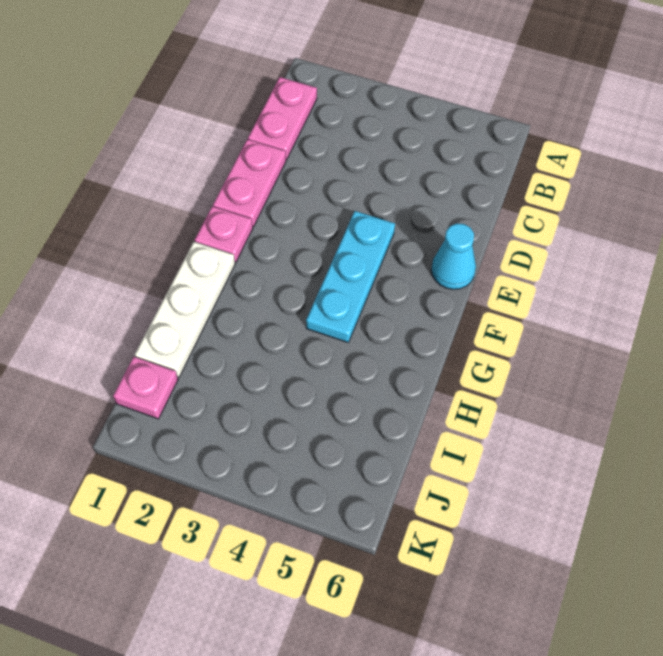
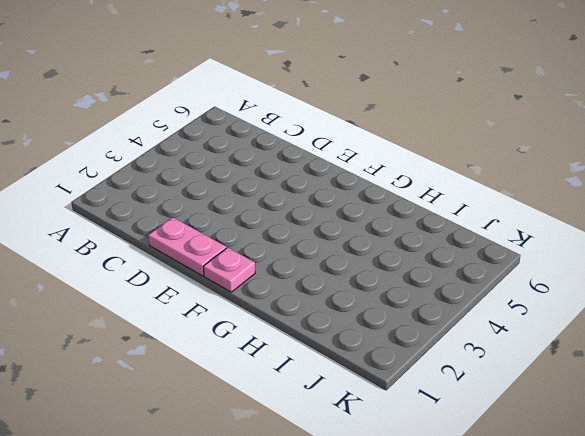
none -> pink plate B1:C1 level 1
none -> cyan plate E4:G4 level 1

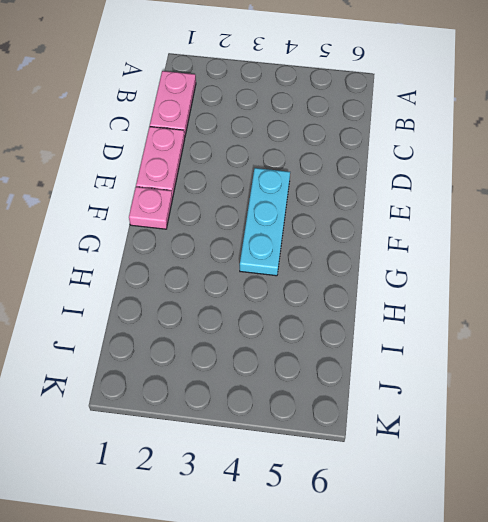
none -> cyan cone E6 level 1
none -> white plate G1:I1 level 1

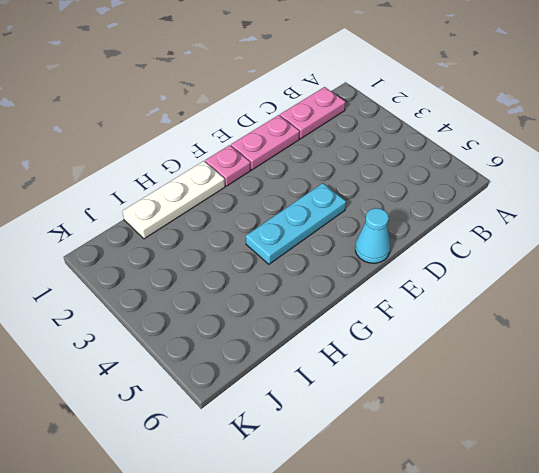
none -> pink plate J1 level 1

